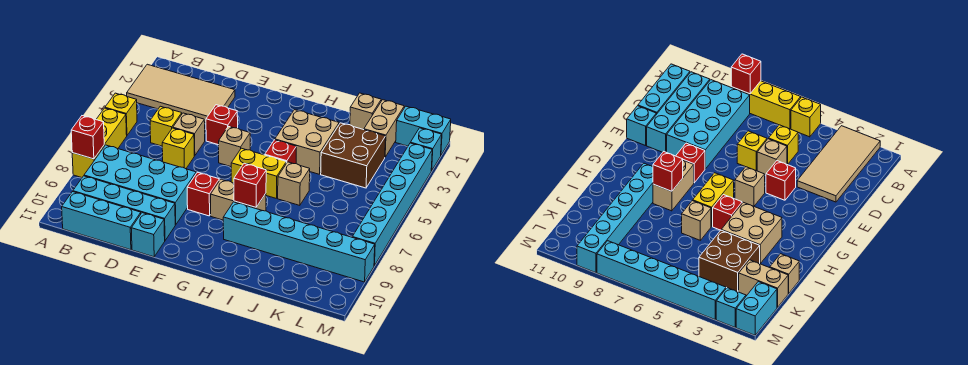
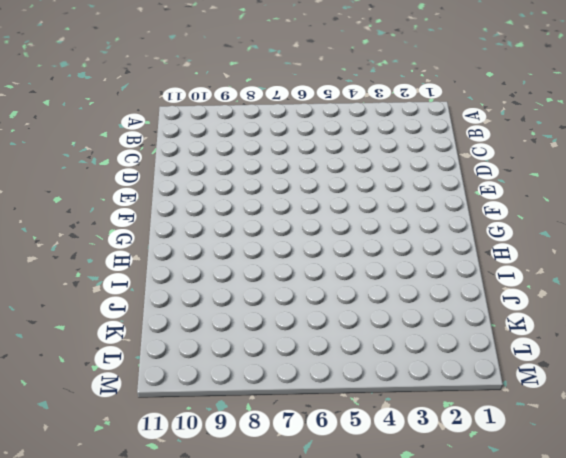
none -> tan tile A2:D3 level 1
none -> yellow brick A5 level 1
none -> yellow brick A6:A8 level 1

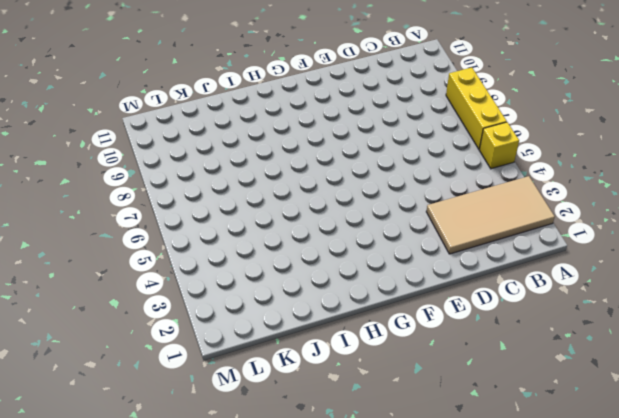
none -> cyan brick B8:E9 level 1
none -> cyan brick B10:E10 level 1
none -> cyan brick B11:D11 level 1

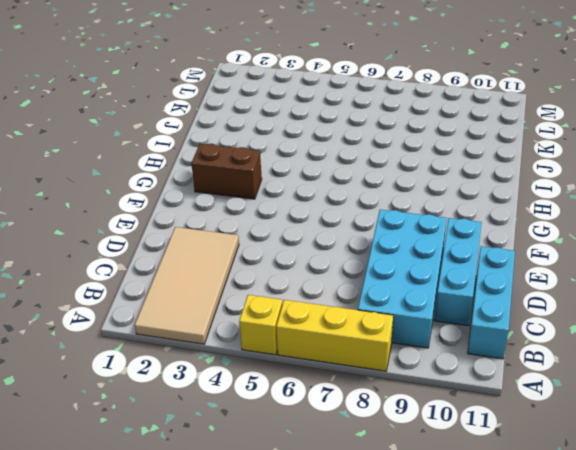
cyan brick C10:E10 level 1 -> cyan brick B10:E10 level 1
brown brick G2:G3 level 1 -> none
none -> yellow brick C5 level 1
none -> tan brick D5 level 1
none -> yellow brick D6 level 1

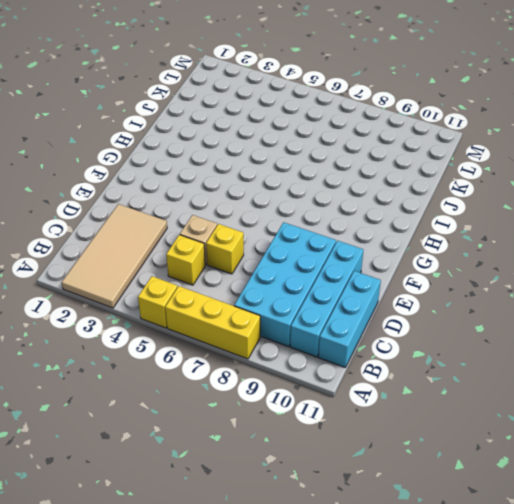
none -> red brick E4 level 1
none -> cyan brick E11 level 1
none -> tan brick F5 level 1

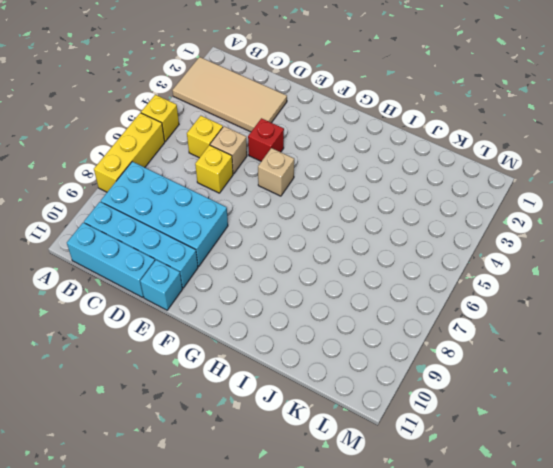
none -> red brick F8 level 1
none -> yellow brick G6:H6 level 1
none -> tan brick G8:H8 level 1

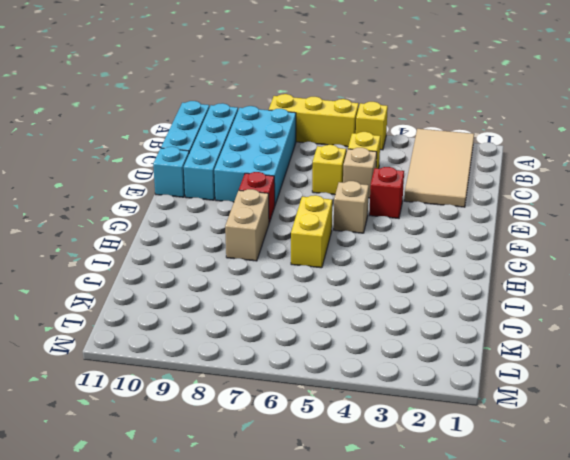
none -> tan brick H3:I4 level 1
none -> red brick H5 level 1
none -> cyan brick H9:M9 level 1

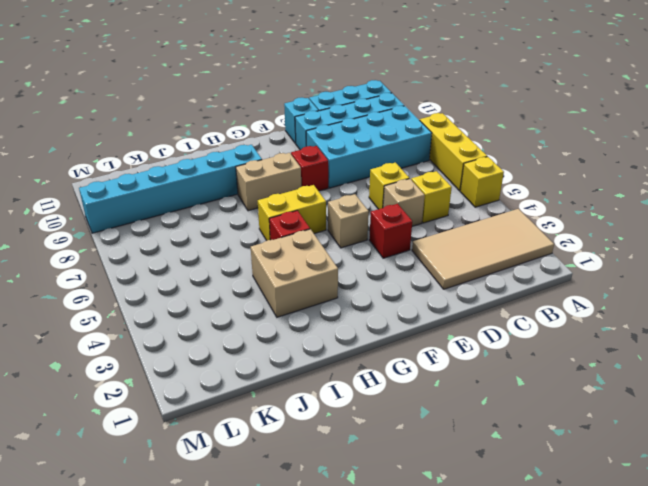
none -> tan brick I6 level 1
none -> tan brick J1 level 1
none -> brown brick J3:K4 level 1

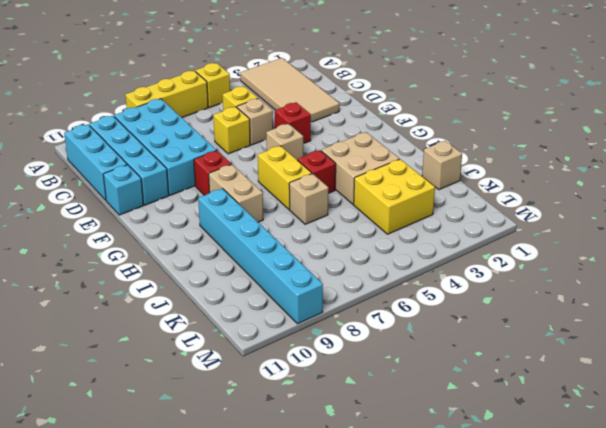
yellow brick J3:K4 level 1 -> brown brick J3:K4 level 1
none -> tan brick K1:K2 level 1
none -> cyan brick L1:M1 level 1
none -> cyan brick M2 level 1

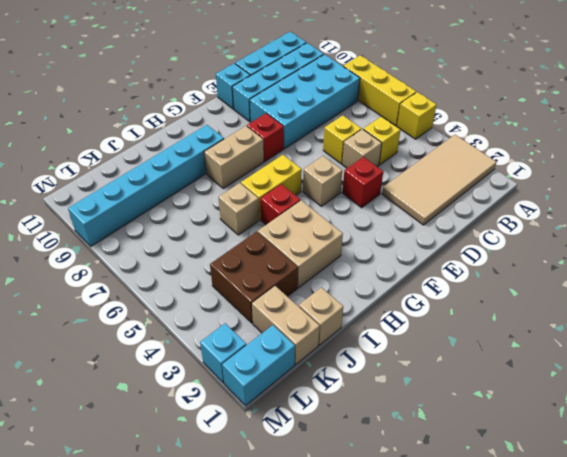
none -> cyan brick M3:M8 level 1
none -> red brick A8 level 2
none -> red brick H8 level 2

